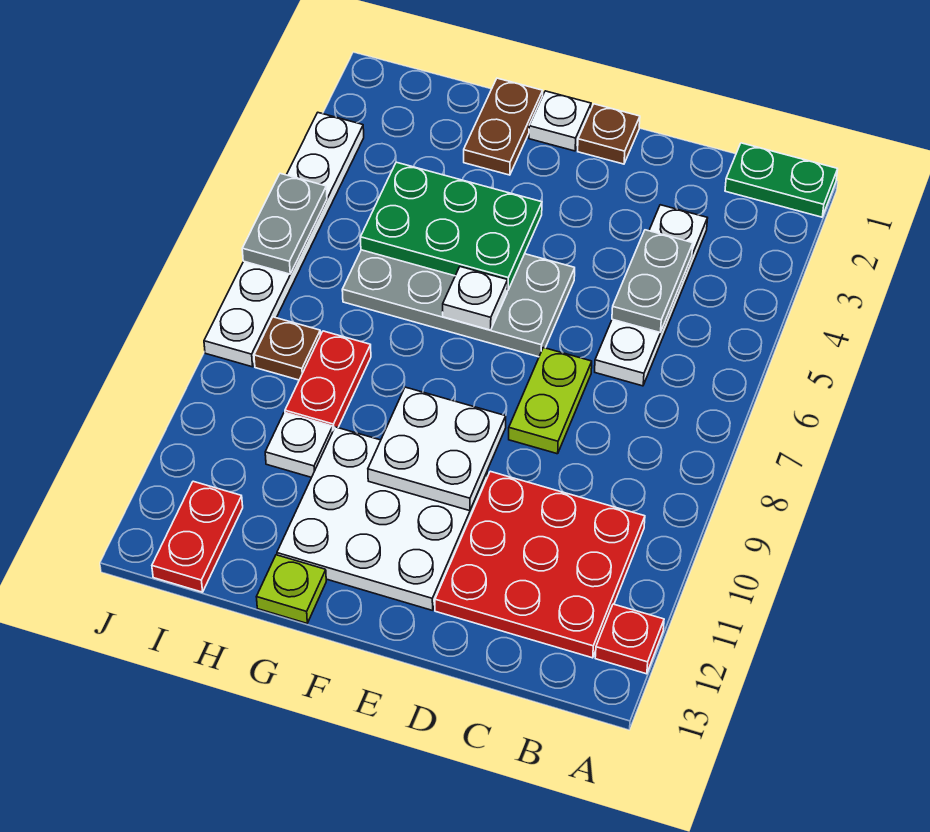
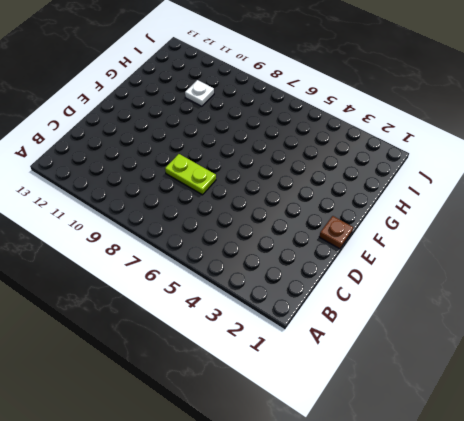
none -> green plate A1:B1 level 1
none -> red plate A12 level 1
none -> red plate B10:D12 level 1

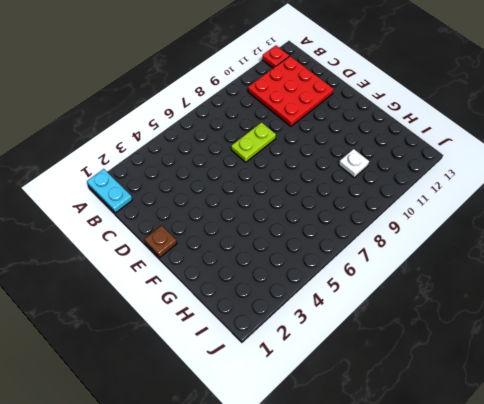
cyan plate A1:B1 level 1 -> green plate A1:B1 level 1
none -> white plate C3:C6 level 1
none -> grey plate E5:H6 level 1
none -> white plate E10:G12 level 1

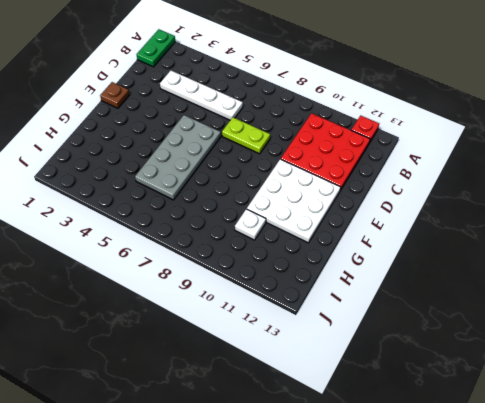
none -> white plate F1 level 1
none -> brown plate G1:G2 level 1
none -> lime plate G13 level 1

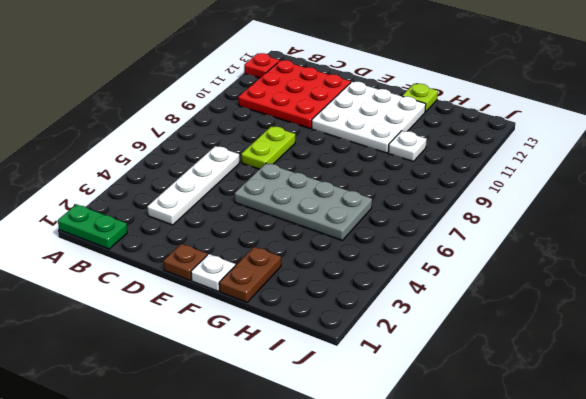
none -> red plate H8:H9 level 1
none -> brown plate I8 level 1
none -> red plate I12:I13 level 1

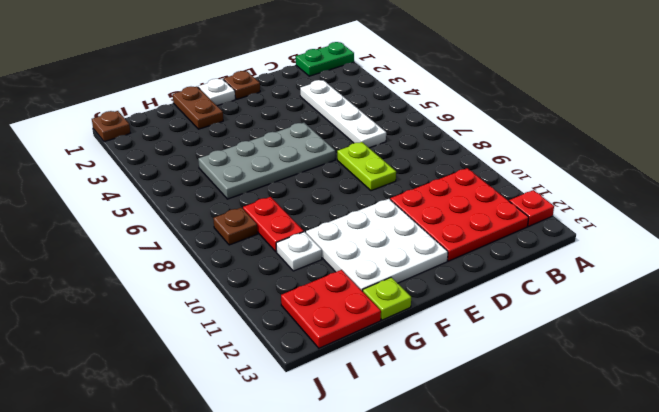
red plate H12:I13 level 1 -> red plate I12:I13 level 1
brown plate J1 level 1 -> none
none -> white plate J3:J8 level 1
none -> grey plate C4:C5 level 2
none -> white plate E9:F10 level 2

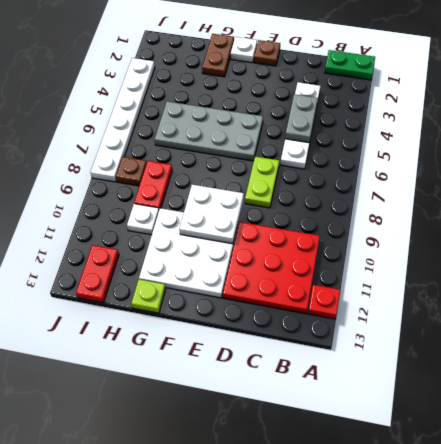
none -> green plate F4:H5 level 2
none -> white plate F6 level 2
none -> grey plate J5:J6 level 2

